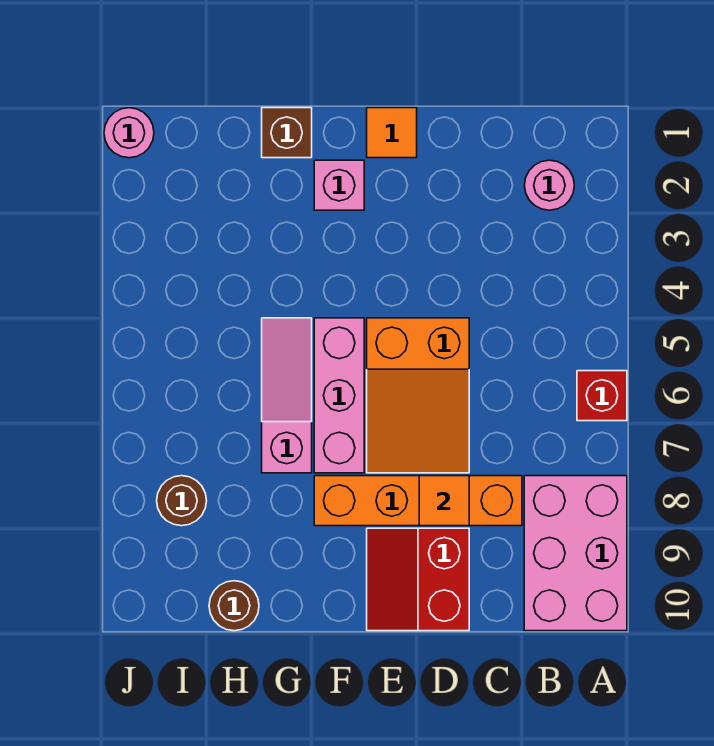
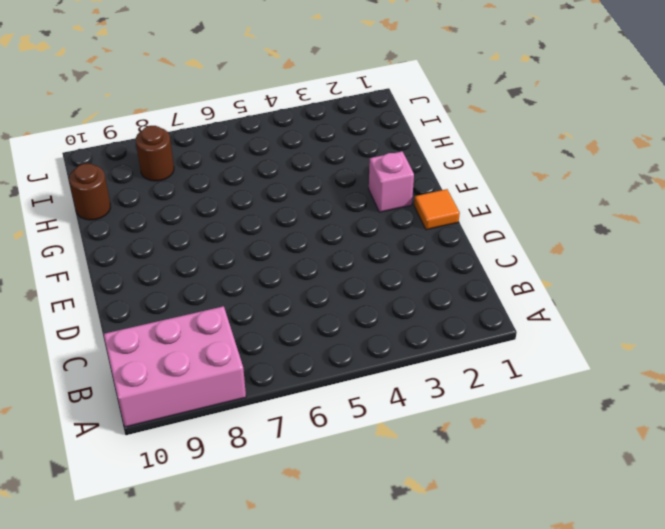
none -> red brick A6 level 1
none -> pink round brick B2 level 1
none -> orange brick C8:F8 level 1

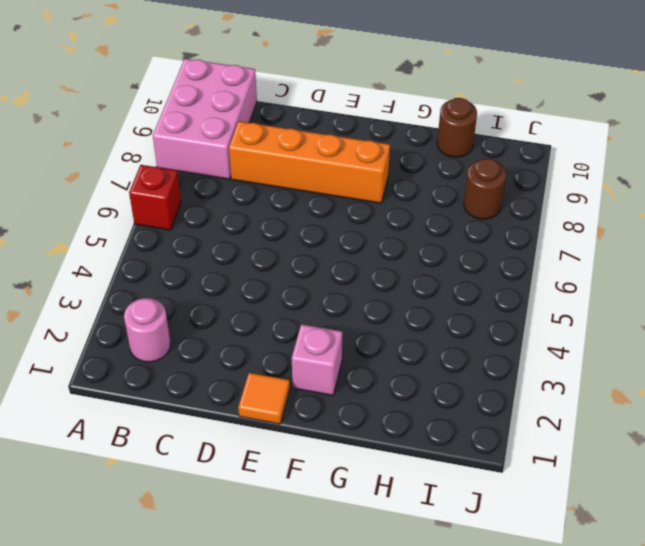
none -> orange slope D5:E7 level 1 top 5
none -> red slope D9:E10 level 1 top D
none -> pink brick F5:F7 level 1

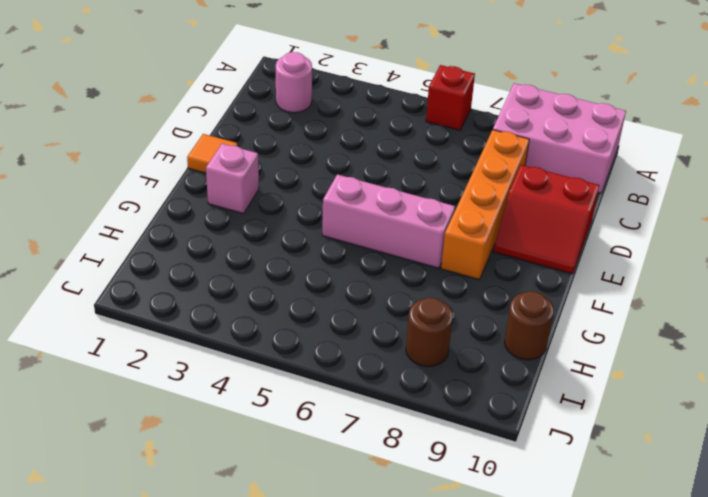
none -> orange slope D5:E7 level 1 top 5
none -> brown brick G1 level 1
none -> pink slope G5:G7 level 1 top 7

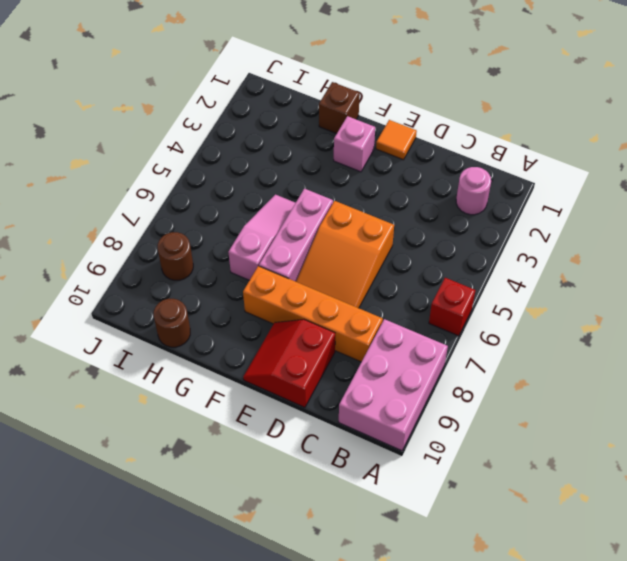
none -> pink round brick J1 level 1
none -> orange tile D8 level 2

